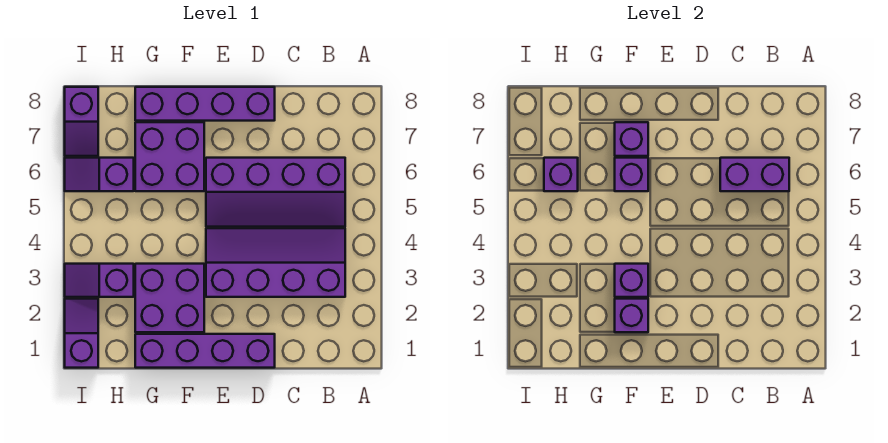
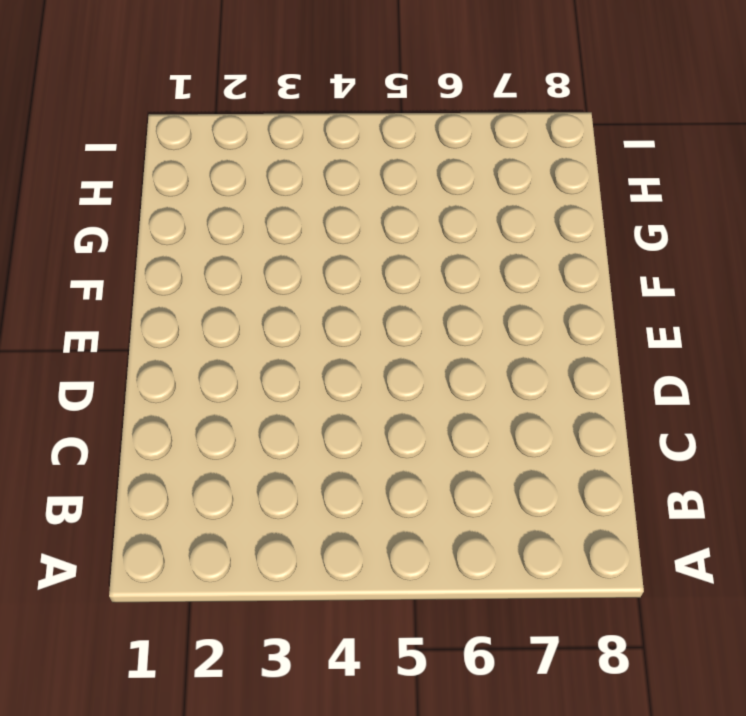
none -> purple slope B3:E4 level 1 top 3
none -> purple slope B5:E6 level 1 top 6
none -> purple brick D1:G1 level 1

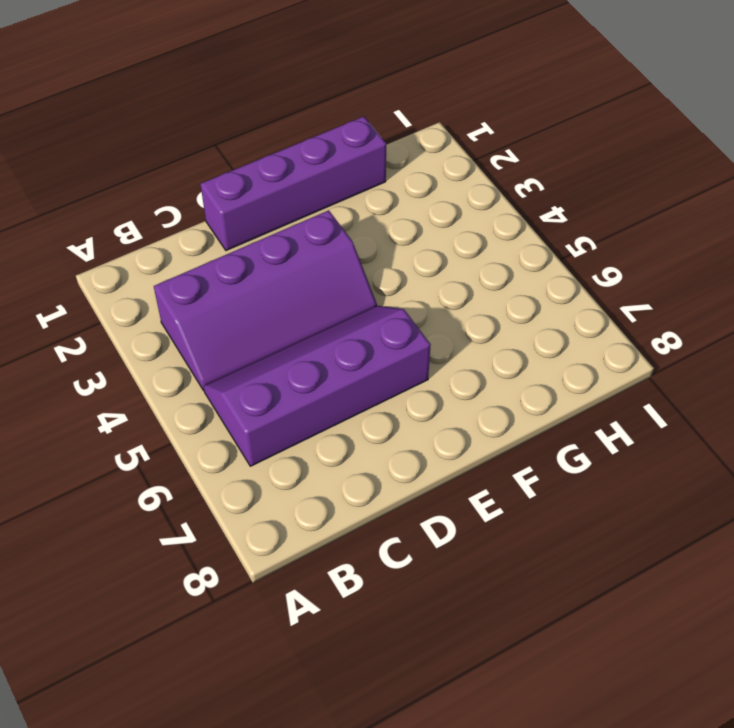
none -> purple brick D8:G8 level 1
none -> purple brick F2:G3 level 1
none -> purple brick F6:G7 level 1

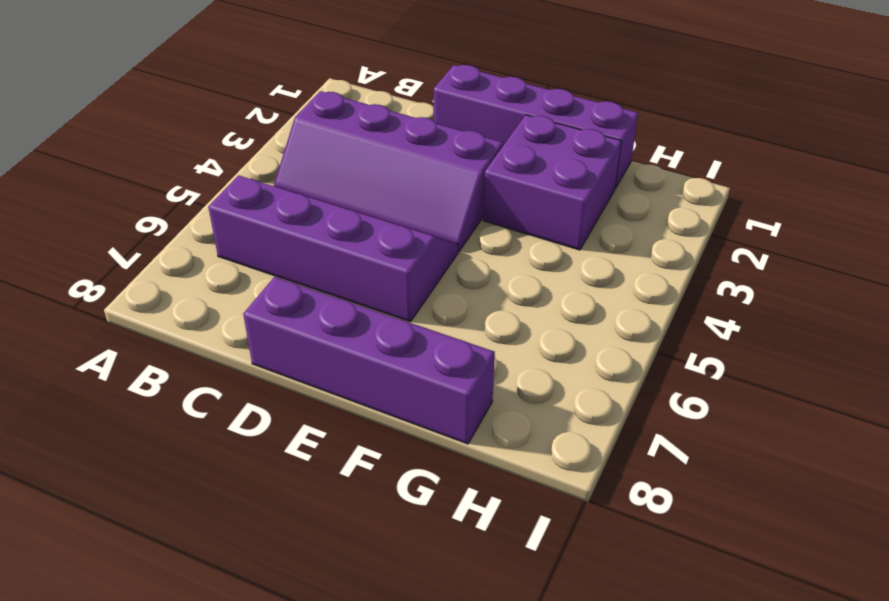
none -> purple brick F6:G7 level 1
none -> purple slope H3:I3 level 1 top H
none -> purple slope H6:I6 level 1 top H

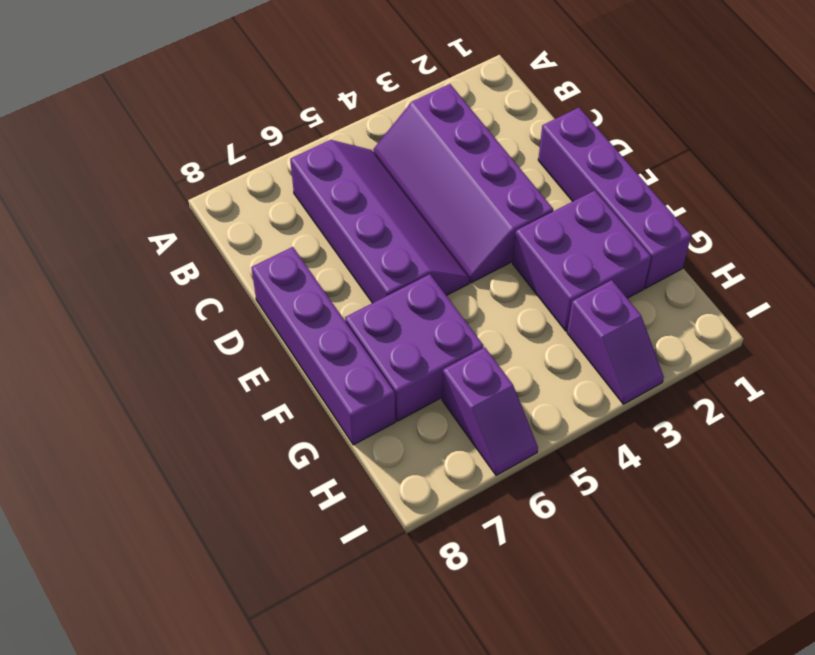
none -> purple slope I1:I2 level 1 top 1
none -> purple slope I7:I8 level 1 top 8
none -> purple brick B6:C6 level 2

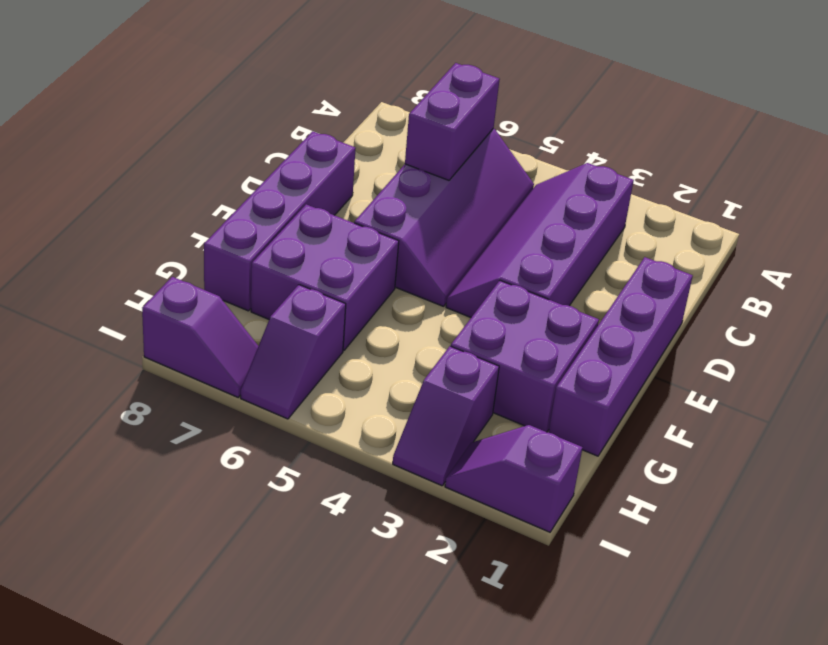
none -> purple brick F2 level 2
none -> purple brick F3 level 2
none -> purple brick F6 level 2

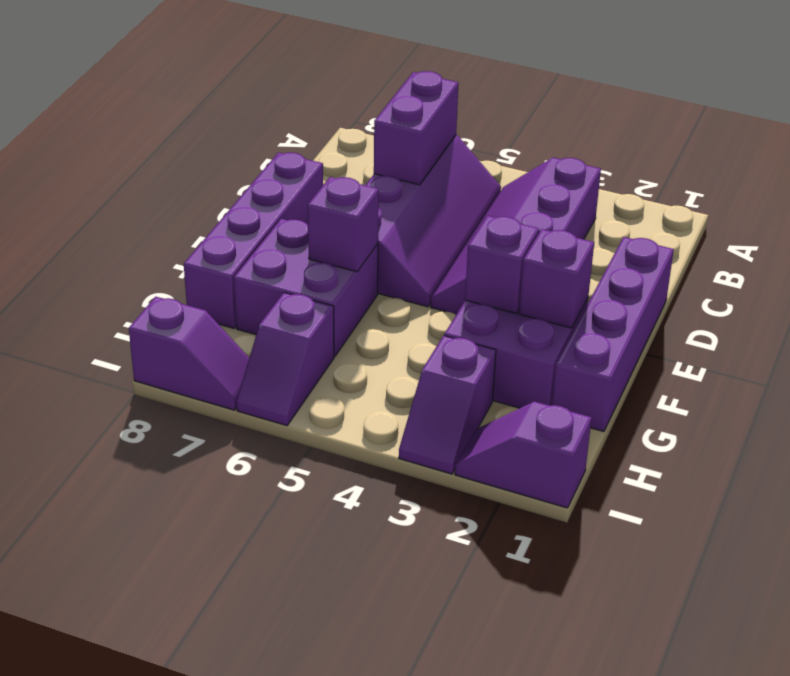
none -> purple brick F7 level 2
none -> purple brick H6 level 2

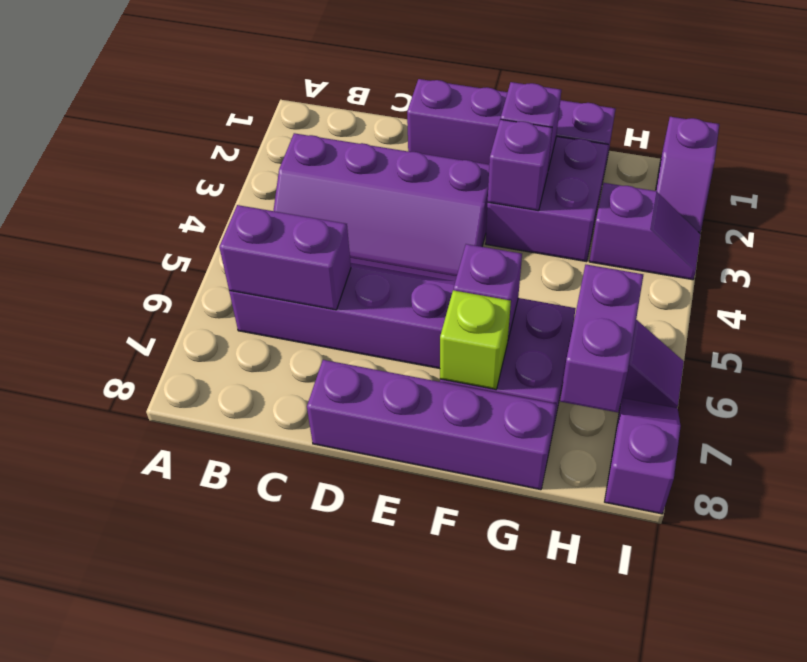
lime brick F7 level 2 -> purple brick F7 level 2
purple brick H6:H7 level 2 -> purple brick H6 level 2

